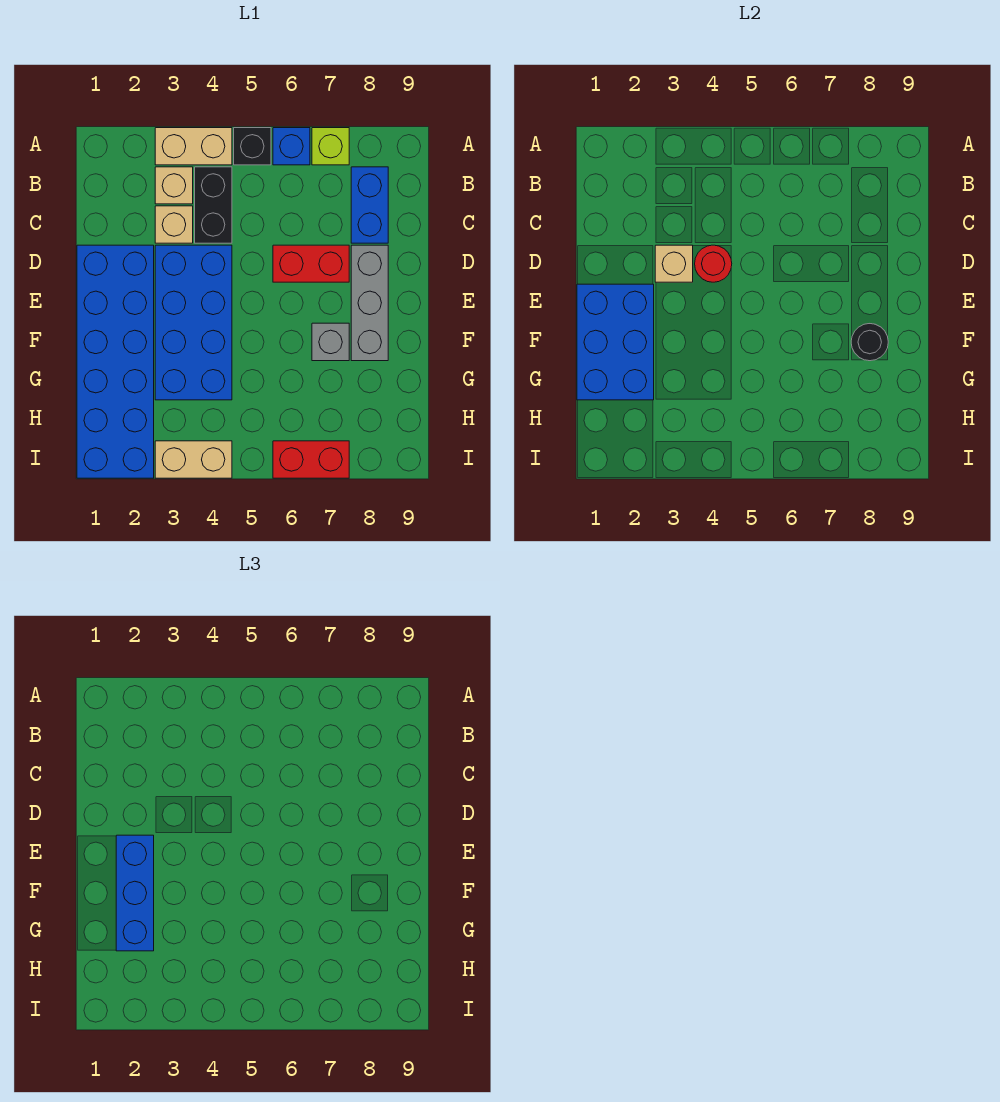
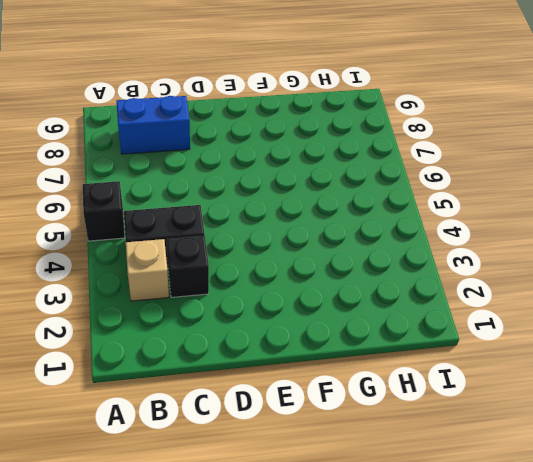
black brick C3 level 1 -> tan brick C3 level 1
none -> tan brick A3:A4 level 1
none -> blue brick A6 level 1
none -> lime brick A7 level 1

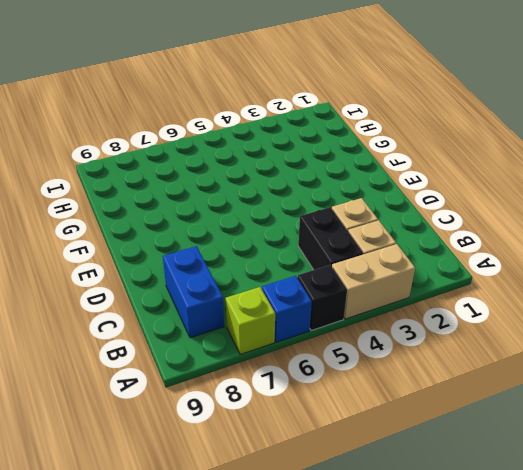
none -> blue brick D1:I2 level 1
none -> blue brick D3:G4 level 1
none -> red brick D6:D7 level 1

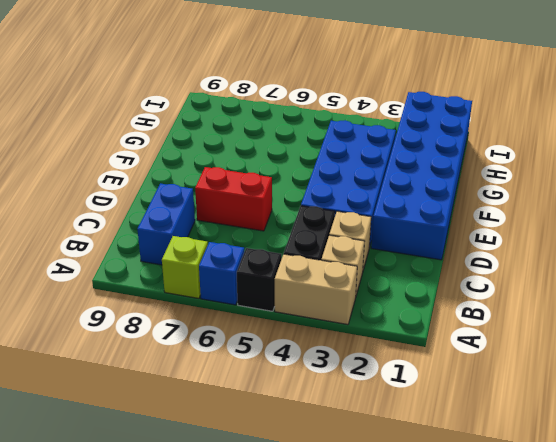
none -> grey brick D8:F8 level 1
none -> grey brick F7 level 1
none -> tan brick I3:I4 level 1

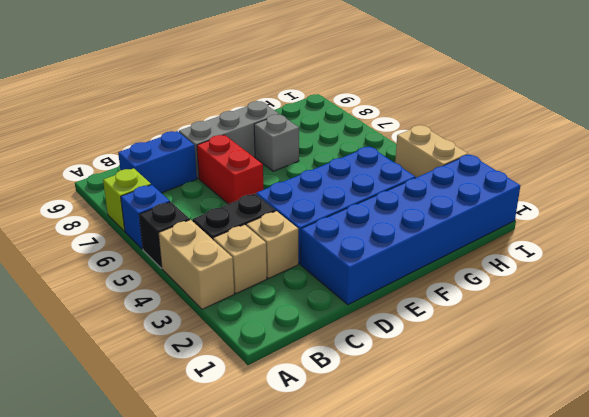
none -> red brick I6:I7 level 1
none -> tan brick D3 level 2
none -> red round brick D4 level 2

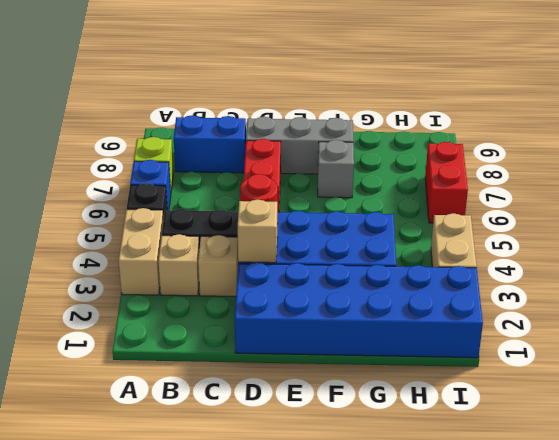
none -> blue brick E1:G2 level 2
none -> black round brick F8 level 2
none -> blue brick E2:G2 level 3

